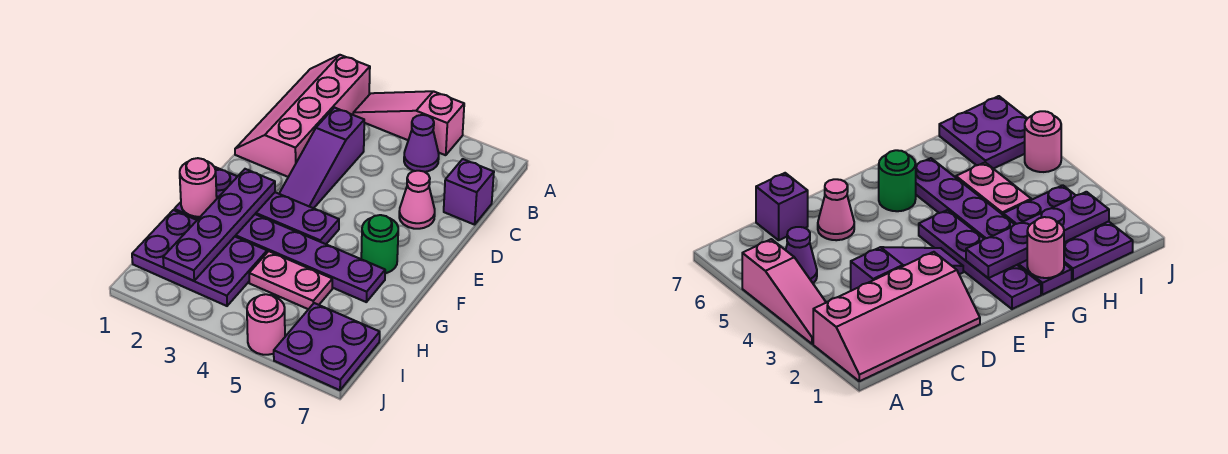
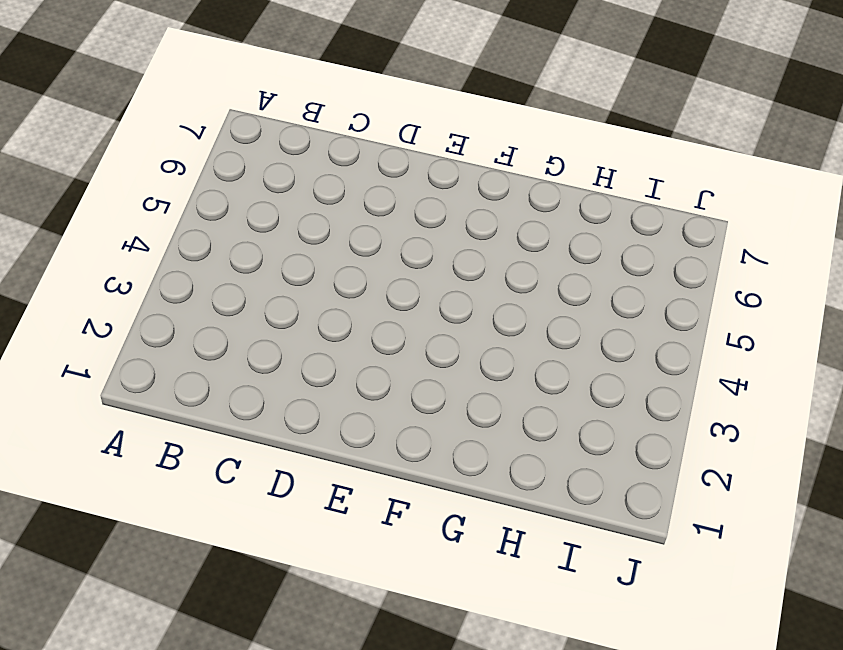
none -> pink slope A1:D2 level 1 top 2
none -> pink slope A3:A5 level 1 top 5
none -> purple cone B5 level 1

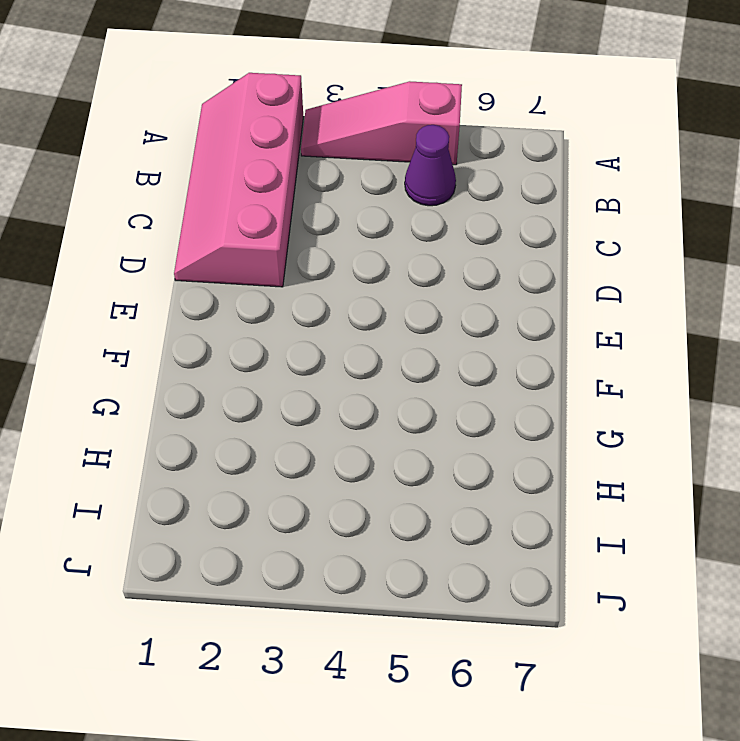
none -> purple slope C3:E3 level 1 top C
none -> purple brick C7 level 1
none -> pink cone D6 level 1

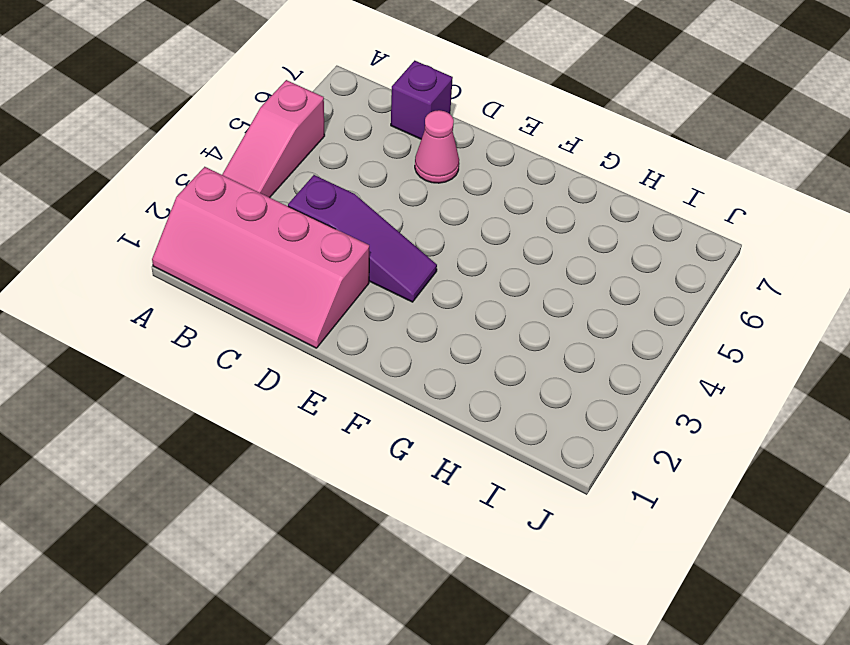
none -> purple cone B5 level 1
none -> purple plate F1:F4 level 1
none -> green round brick F6 level 1

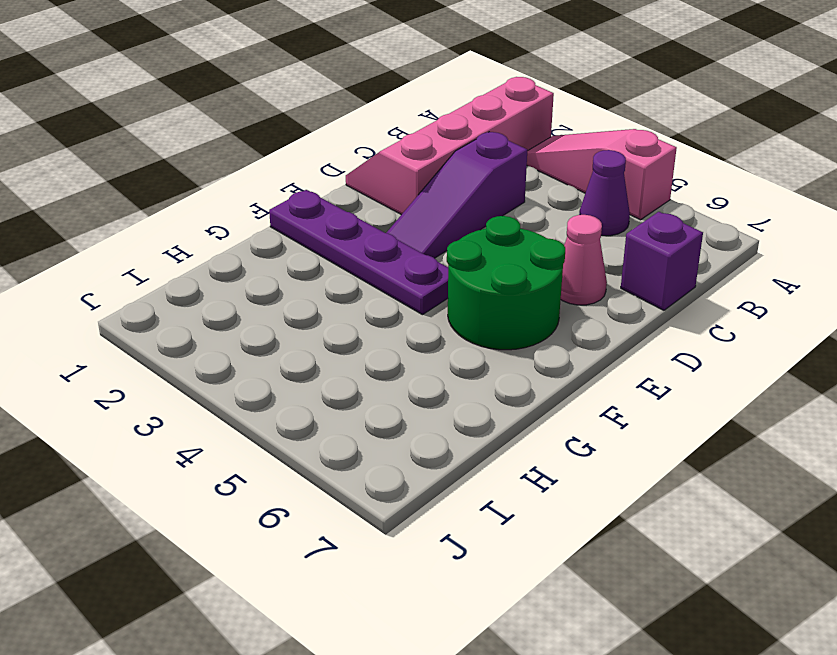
green round brick E5:F6 level 1 -> green round brick F6 level 1
none -> purple plate G1:G6 level 1
none -> purple plate H1:I3 level 1
none -> pink plate H4:H5 level 1

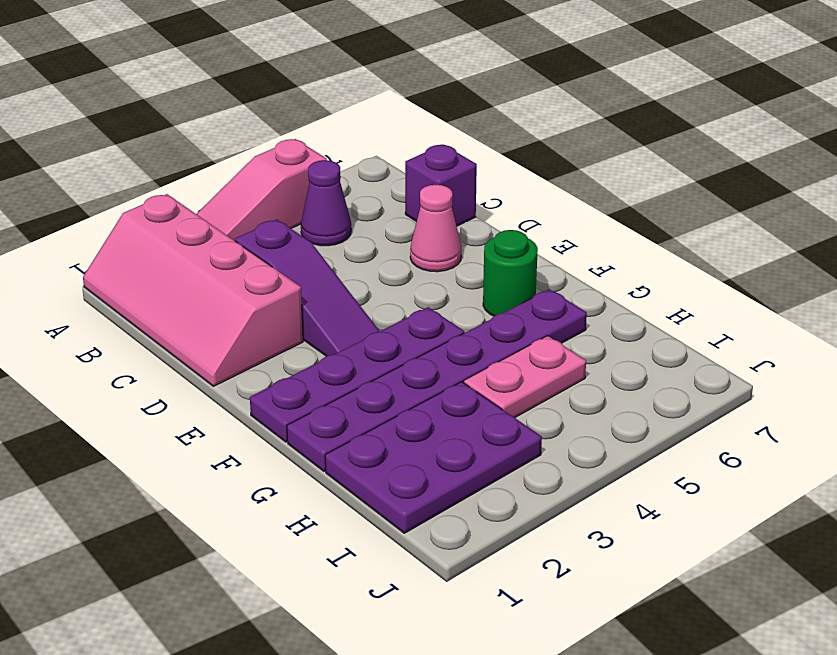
none -> purple plate I6:J7 level 1
none -> pink round brick J5 level 1
none -> purple plate F2:I2 level 2

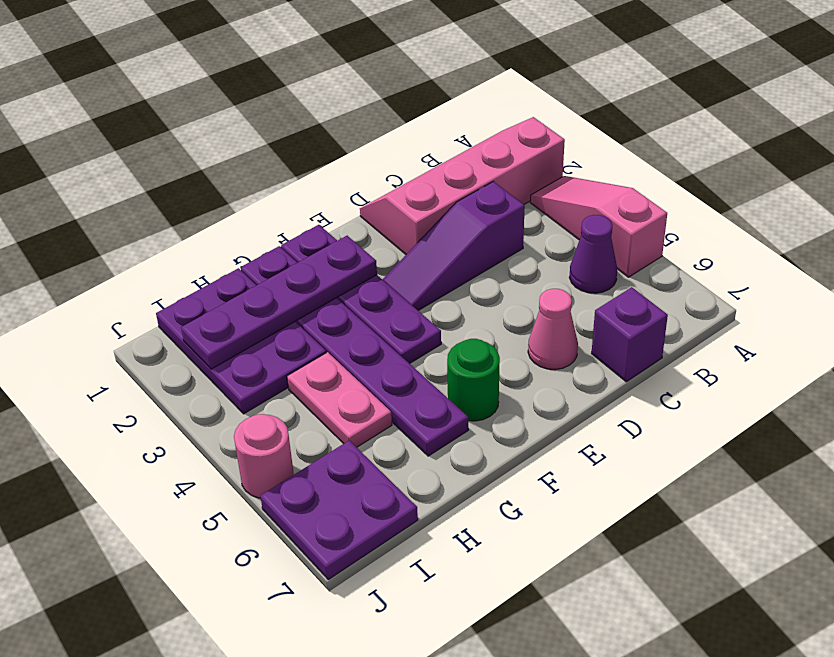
none -> pink round brick G1 level 2

